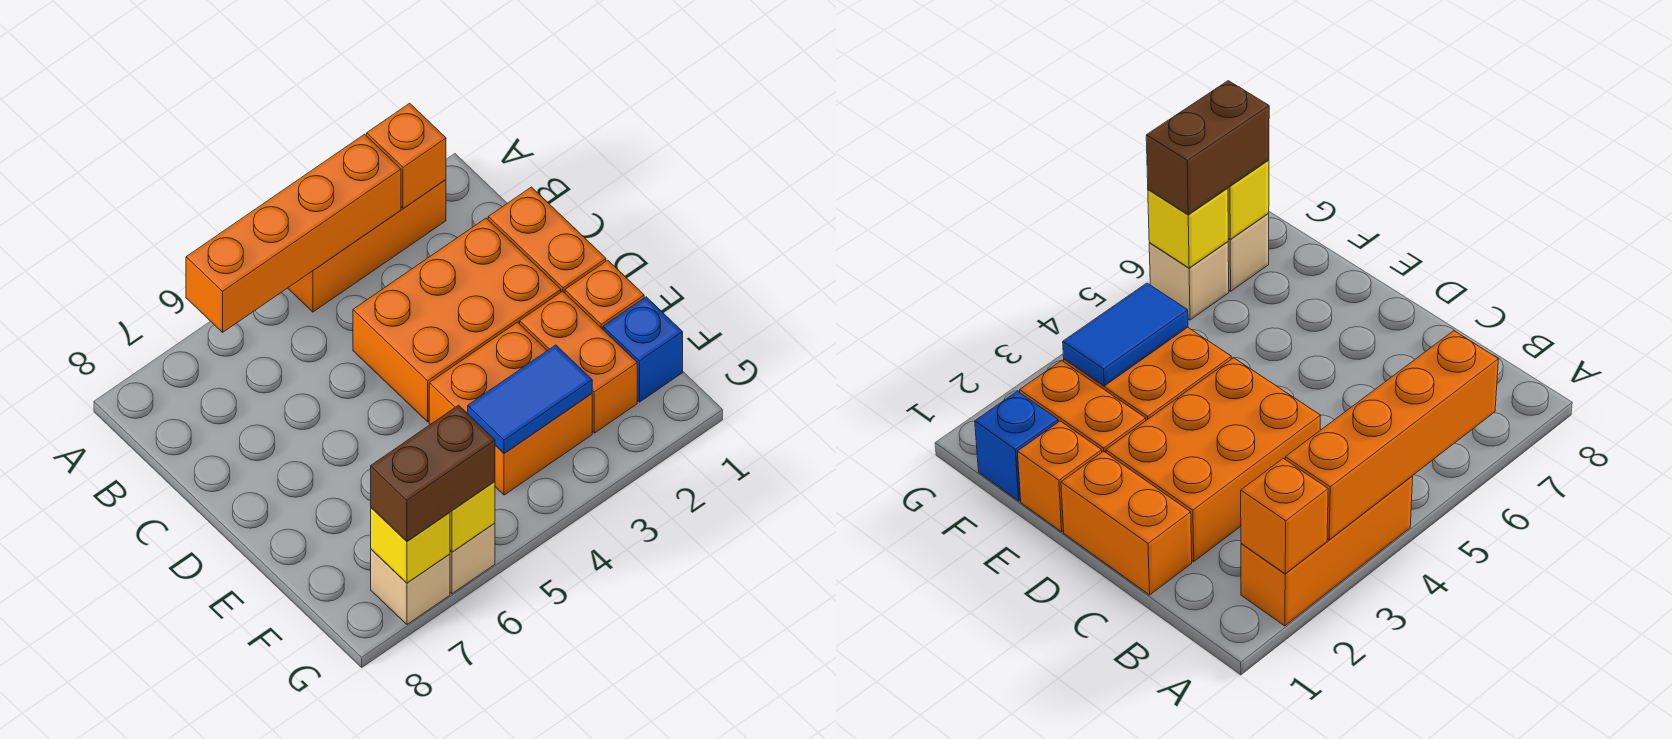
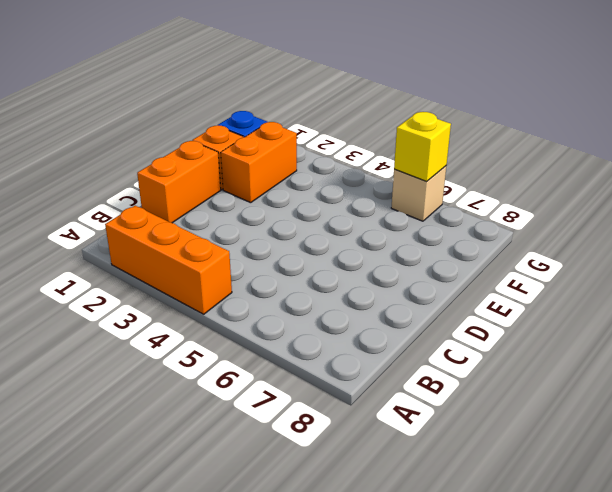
none -> orange brick C2:D4 level 1
none -> orange brick E3:F4 level 1
none -> tan brick G7 level 1

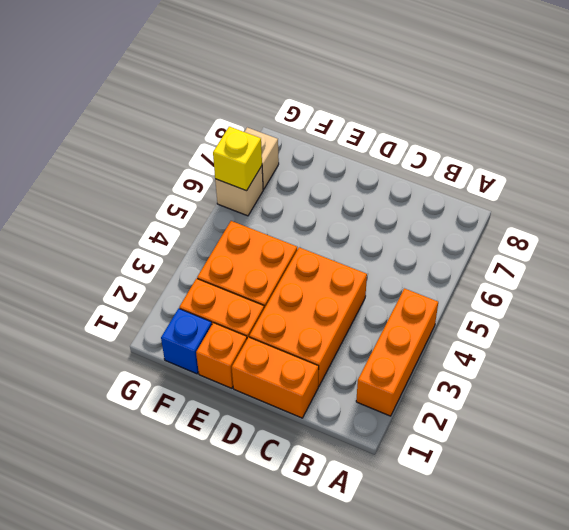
none -> orange brick A2 level 2
none -> orange brick A3:A6 level 2
none -> blue tile F3:F4 level 2

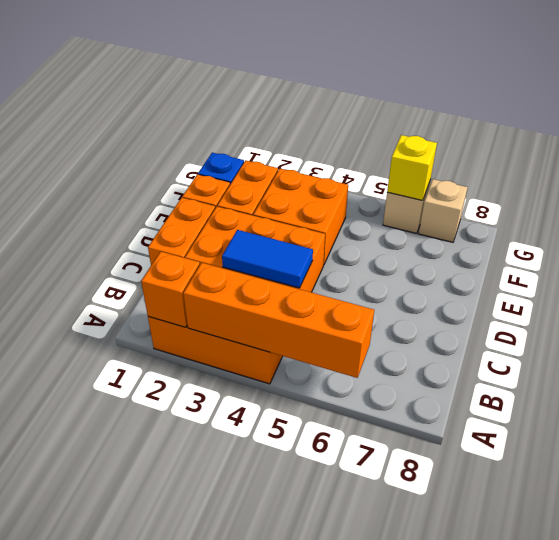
blue tile C3:C4 level 2 -> blue tile F3:F4 level 2
none -> yellow brick G7 level 2
none -> brown brick G6:G7 level 3

